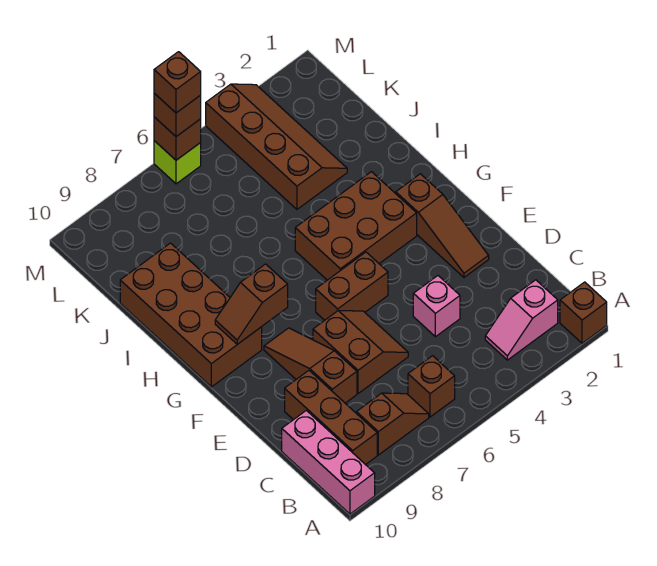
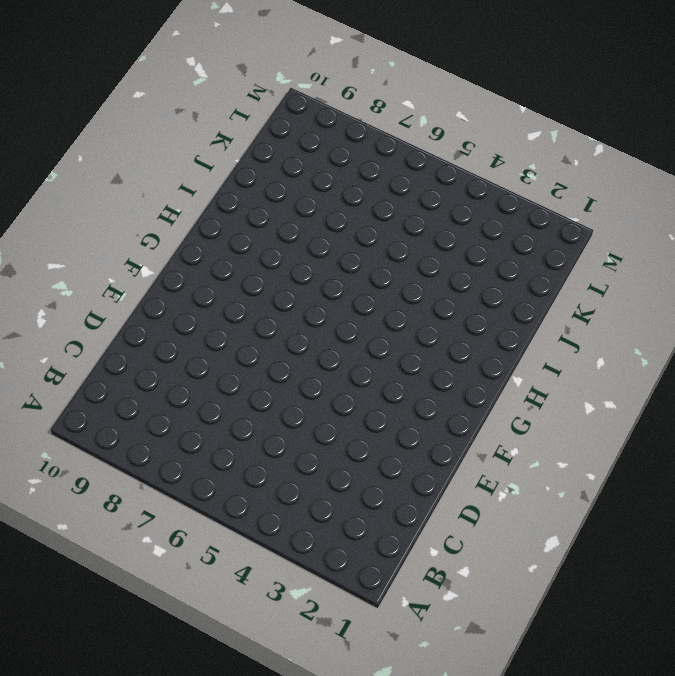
none -> brown brick A1 level 1
none -> pink brick A10:C10 level 1
none -> pink slope B2:B3 level 1 top 2

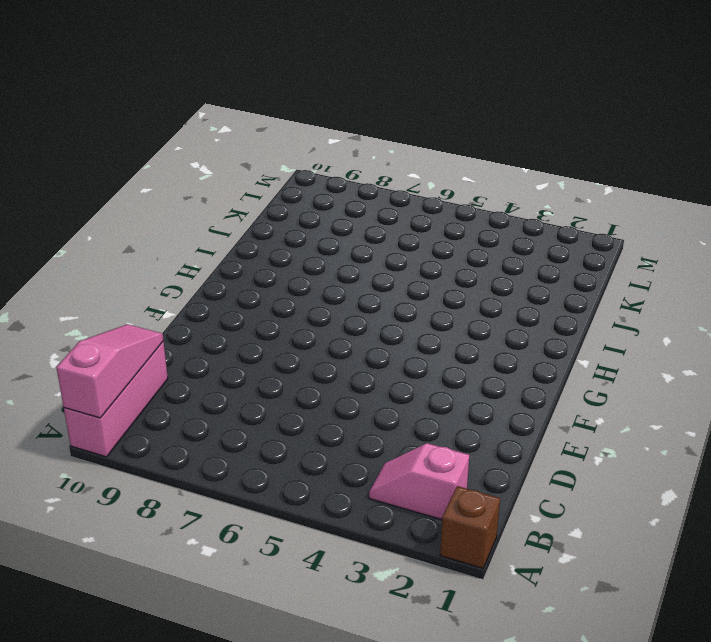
pink slope A10:C10 level 2 top A -> none
none -> brown brick B6 level 1
none -> brown slope B7:B8 level 1 top 8
none -> brown brick B9:D9 level 1

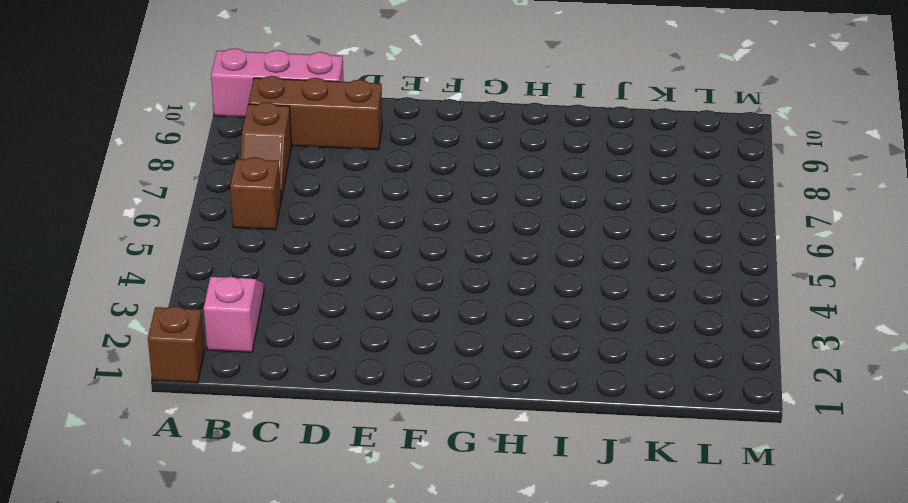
none -> pink brick D4 level 1
none -> brown slope D6:E7 level 1 top 7
none -> brown slope D8:F8 level 1 top D

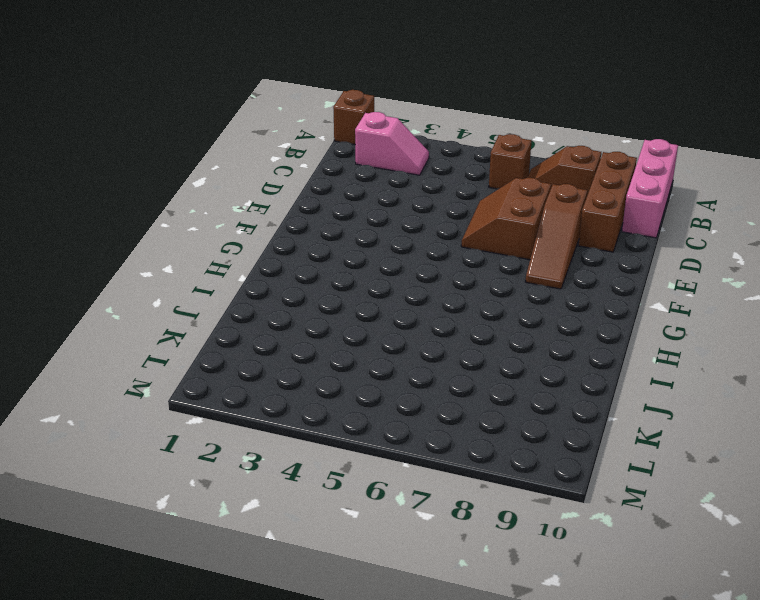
none -> pink brick D4 level 1
none -> brown slope E2:G2 level 1 top G
none -> brown brick F5:F6 level 1

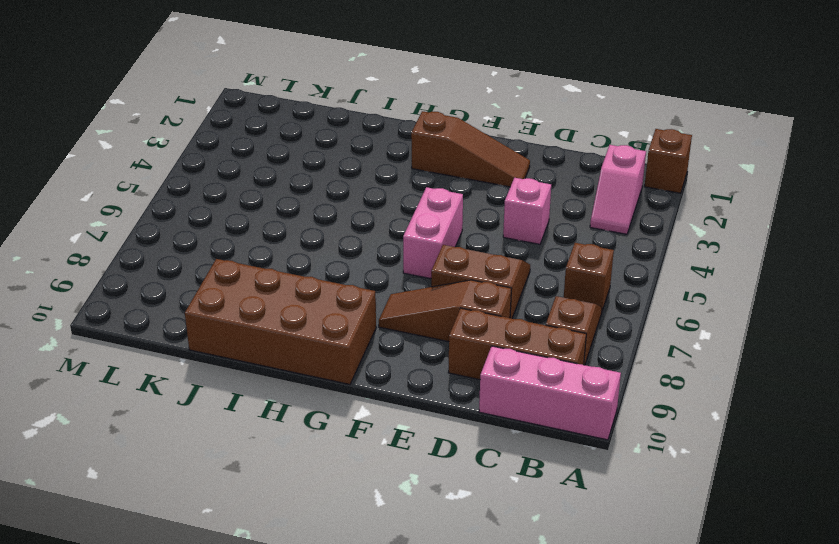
pink brick F5:F6 level 1 -> brown brick F5:F6 level 1
none -> brown brick G3:H5 level 1
none -> brown slope J3:M4 level 1 top 4
none -> lime brick M6 level 1

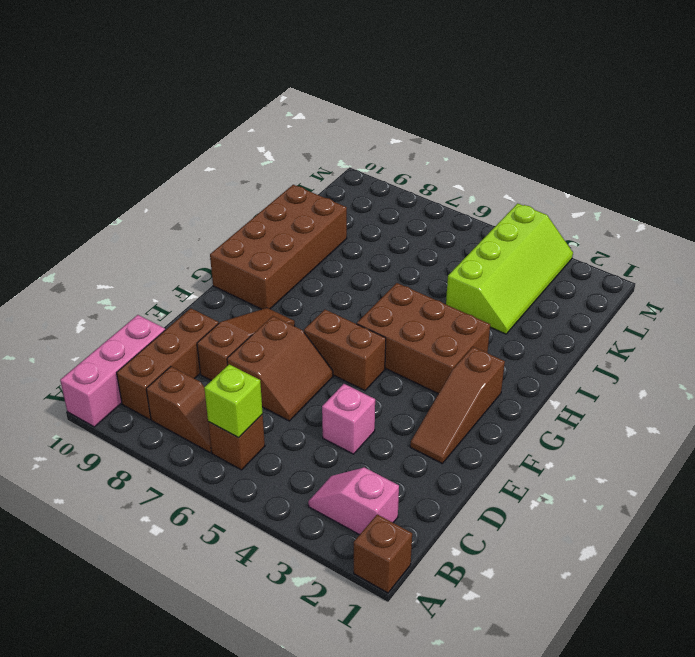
lime brick B6 level 2 -> lime brick M6 level 1
lime slope J3:M4 level 1 top 4 -> brown slope J3:M4 level 1 top 4
none -> brown slope G8:G9 level 2 top 8
none -> brown brick M6 level 2
none -> brown brick M6 level 3

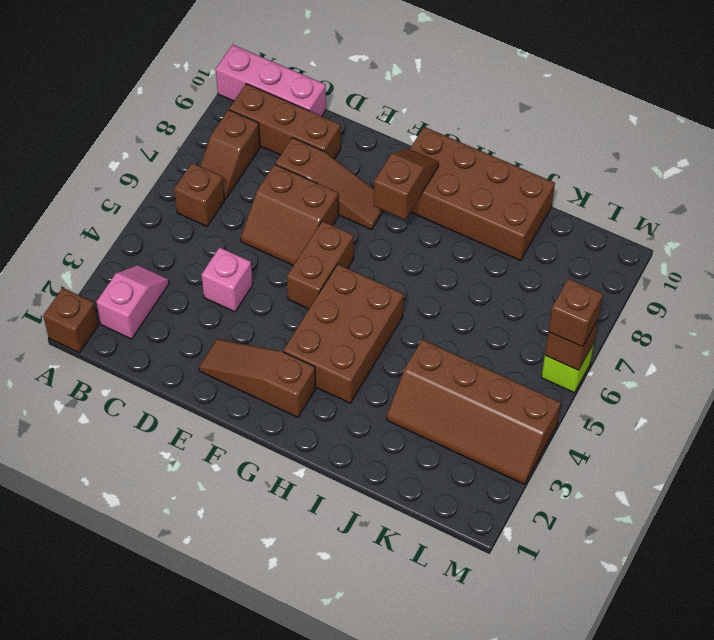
none -> brown brick M6 level 4

